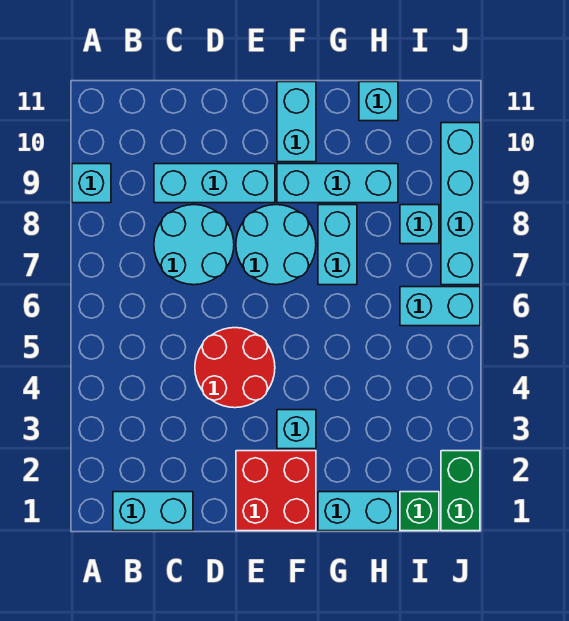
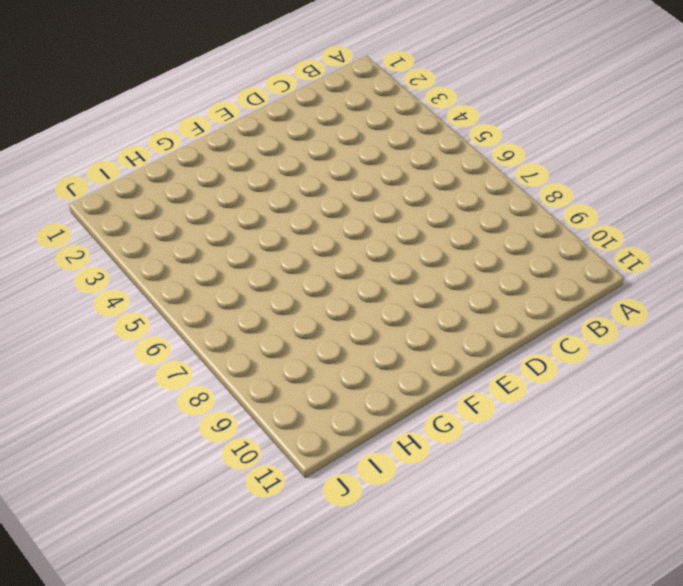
none -> cyan brick A9 level 1
none -> cyan brick B1:C1 level 1
none -> cyan round brick C7:D8 level 1

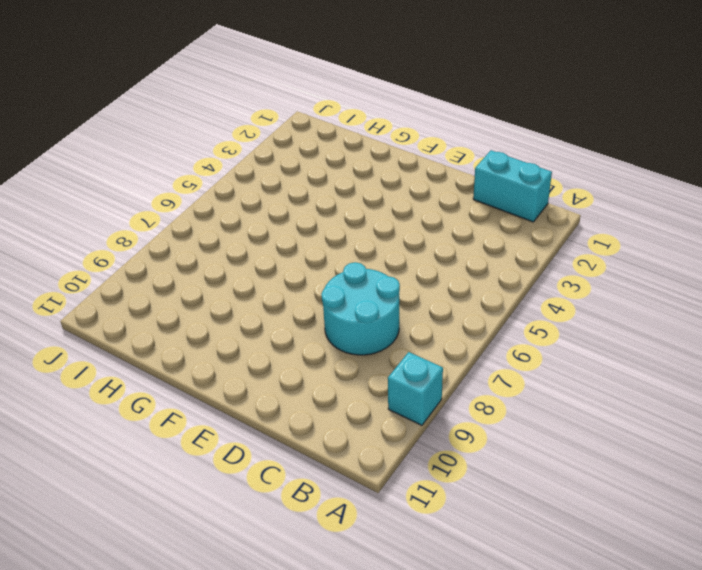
none -> cyan brick C9:E9 level 1
none -> red round brick D4:E5 level 1
none -> red brick E1:F2 level 1

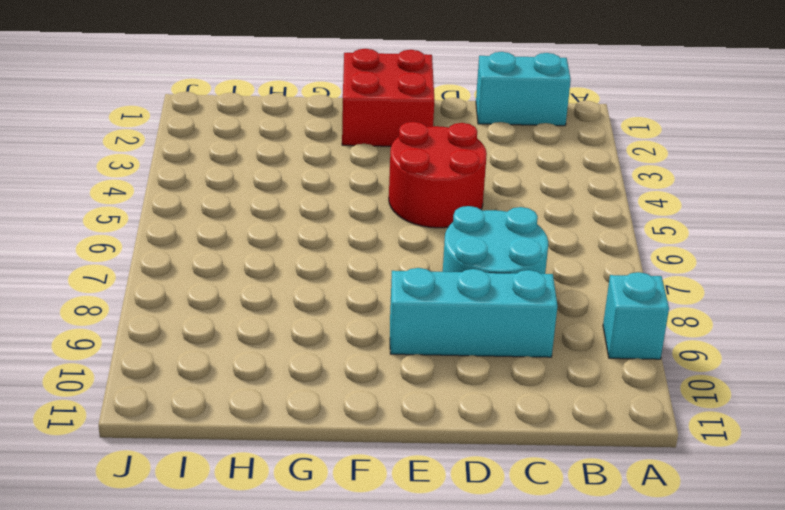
none -> cyan round brick E7:F8 level 1
none -> cyan brick F3 level 1
none -> cyan brick F9:H9 level 1

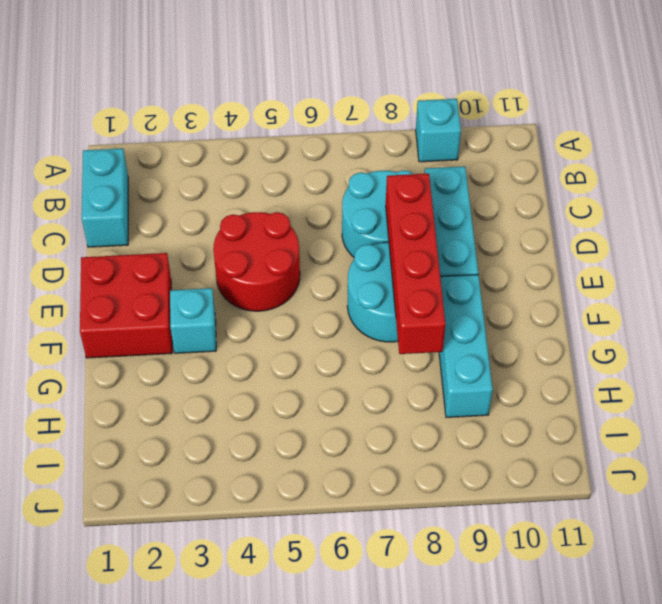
red brick D8:G8 level 2 -> none
none -> cyan brick F10:F11 level 1
none -> cyan brick G1:H1 level 1
none -> cyan brick G7:G8 level 1

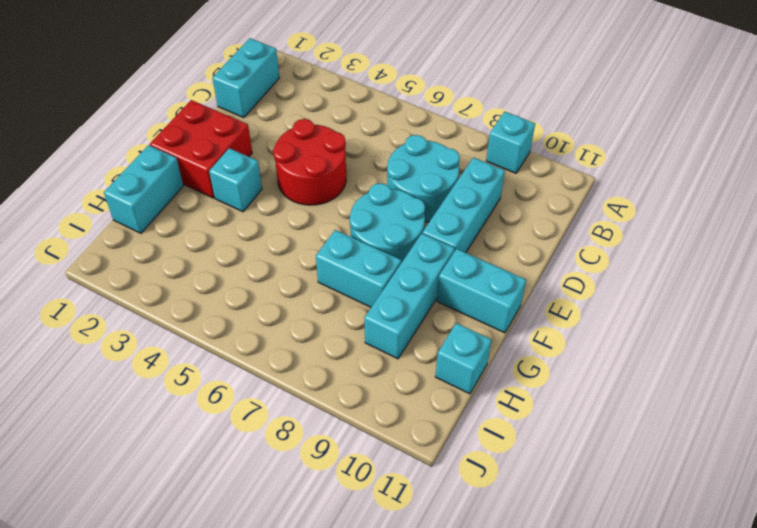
none -> green brick I1 level 1
none -> cyan brick I6:J6 level 1
none -> cyan brick I8 level 1

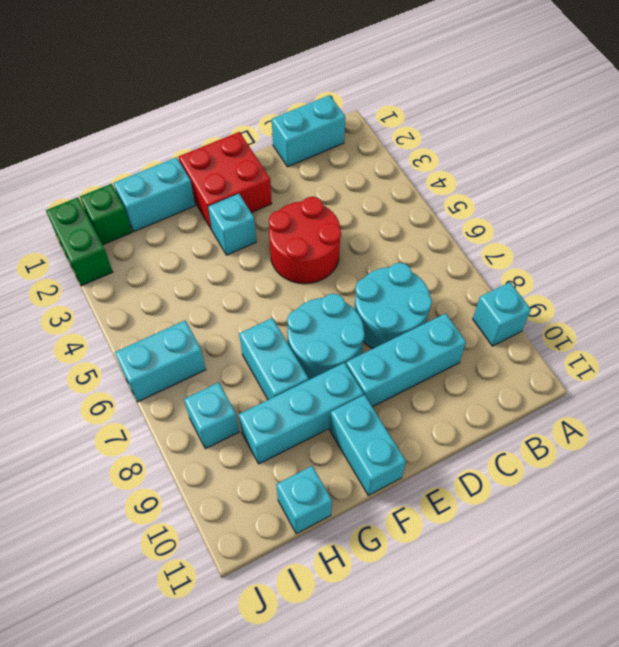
none -> cyan brick J7:J10 level 1

